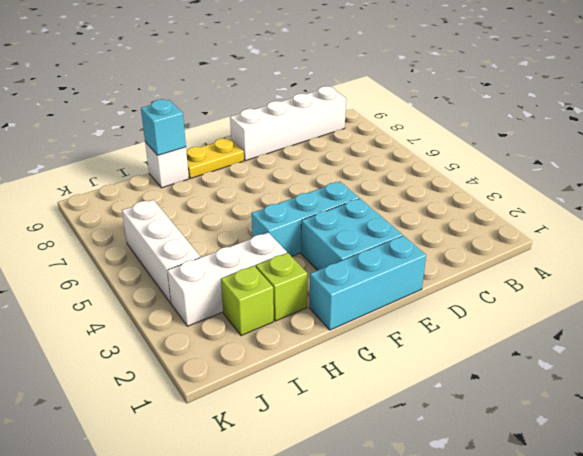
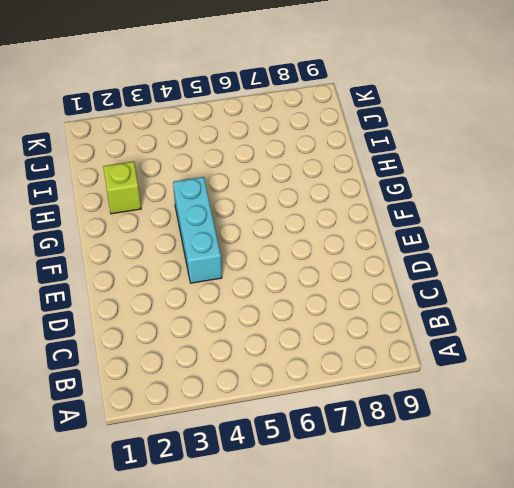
none -> white brick B9:E9 level 1
none -> cyan brick E1:G1 level 1

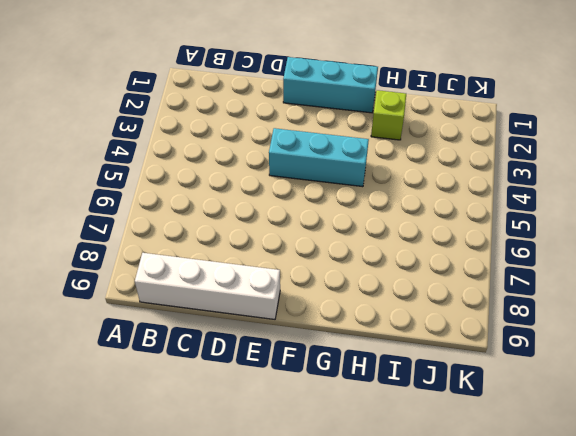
none -> cyan brick E2:F3 level 1
none -> yellow plate F9:G9 level 1

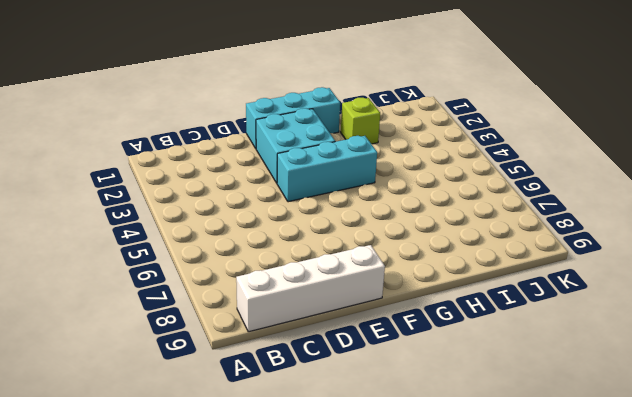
none -> yellow plate F9:G9 level 1
none -> white brick H3:J3 level 1

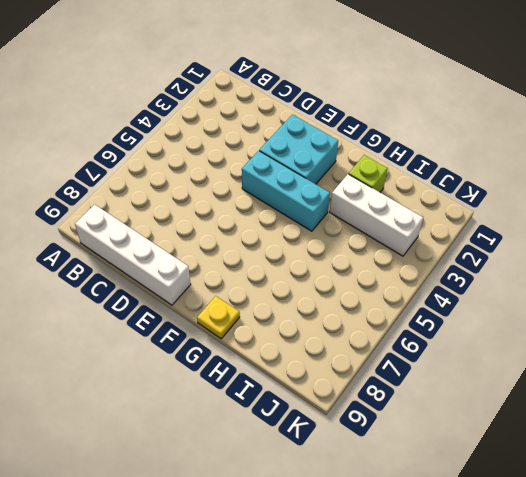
yellow plate G9 level 1 -> yellow plate F9:G9 level 1
none -> cyan brick E1:G1 level 1
none -> white brick H9 level 1

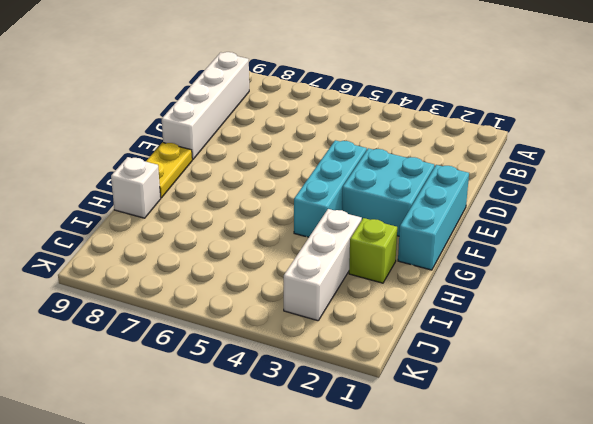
none -> lime brick I2 level 1
none -> white brick J4:J6 level 1

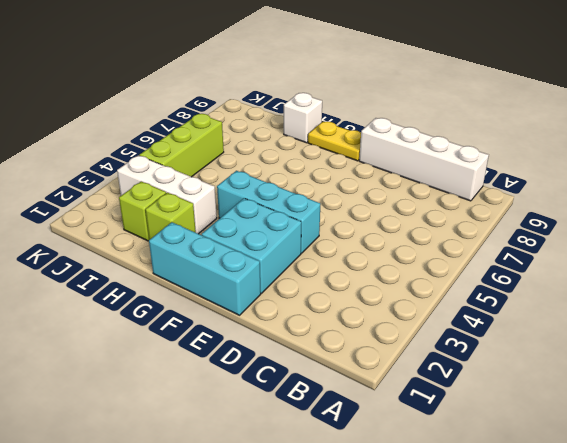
lime brick J4:J6 level 1 -> white brick J4:J6 level 1
none -> cyan brick H9 level 2

